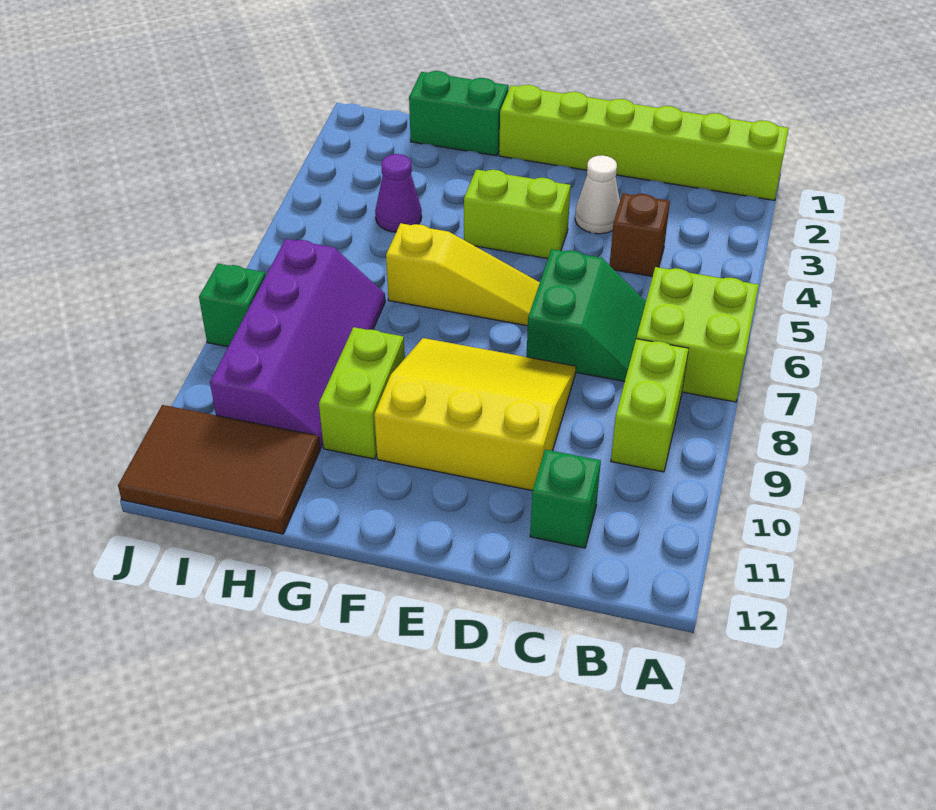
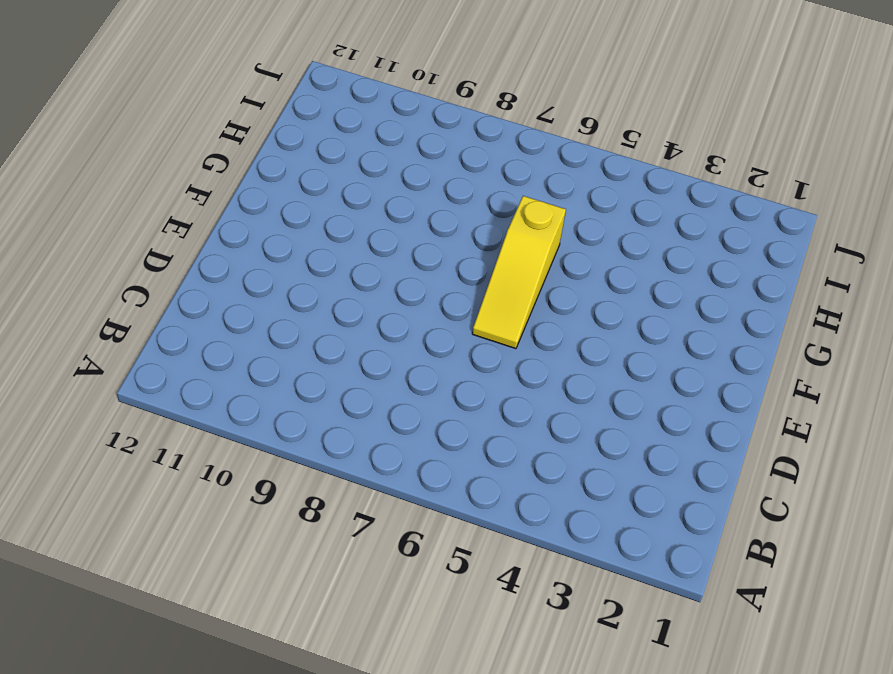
none -> lime brick A1:F1 level 1
none -> lime brick A6:B7 level 1
none -> lime brick B8:B9 level 1

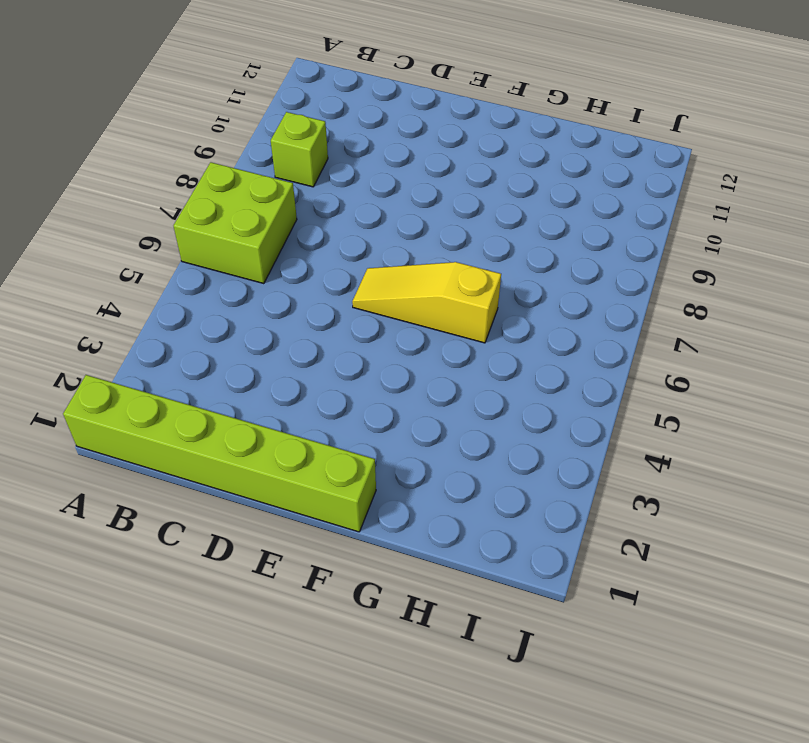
lime brick B9 level 1 -> lime brick B8:B9 level 1
none -> brown brick C4 level 1
none -> green slope C6:D7 level 1 top D
none -> green brick C11 level 1

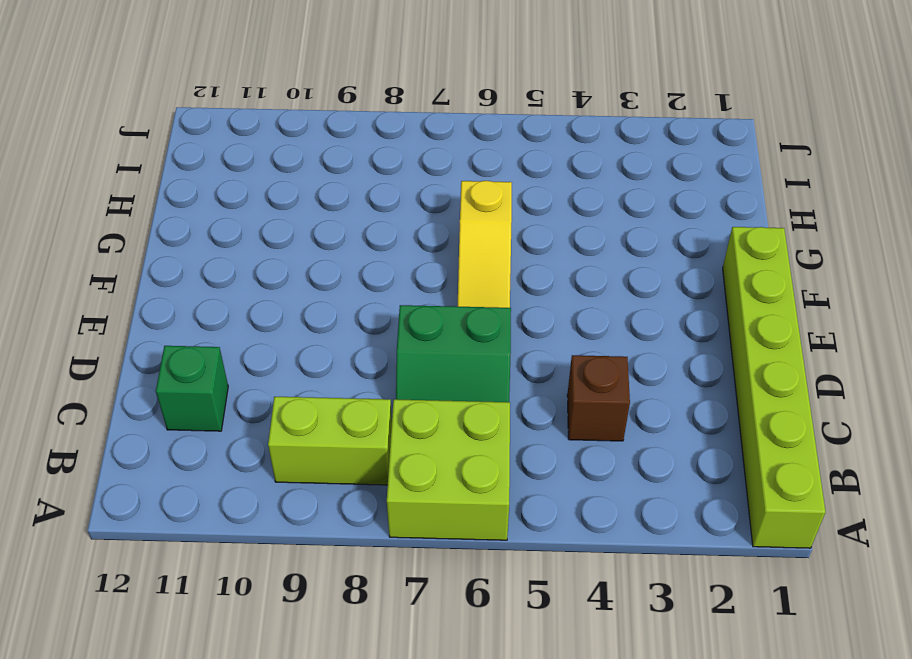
none -> white cone D3 level 1
none -> yellow slope D8:F10 level 1 top 10
none -> lime brick E4:F4 level 1

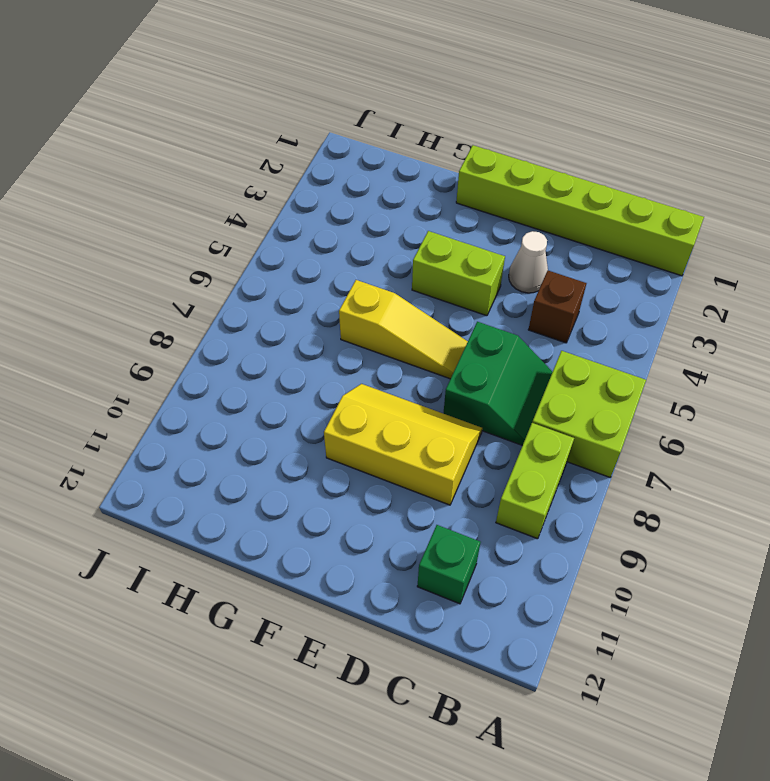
yellow slope D8:F9 level 1 top 9 -> yellow slope D8:F10 level 1 top 10
none -> green brick G1:H1 level 1
none -> lime brick G9:G10 level 1
none -> purple cone H4 level 1

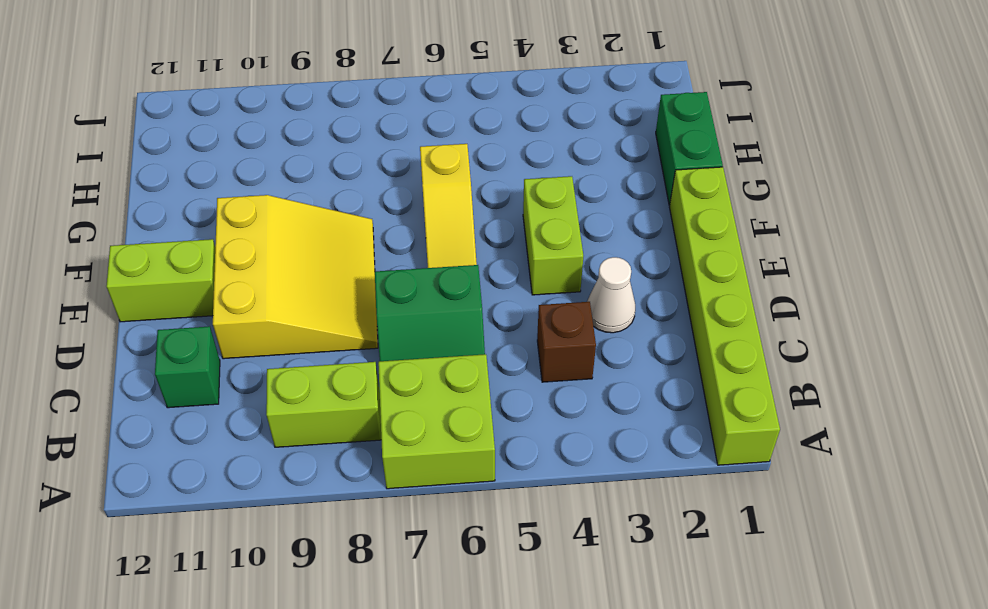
lime brick E11:E12 level 1 -> lime brick G9:G10 level 1
none -> purple cone H4 level 1
none -> purple slope H7:I10 level 1 top I
none -> brown tile H11:J12 level 1

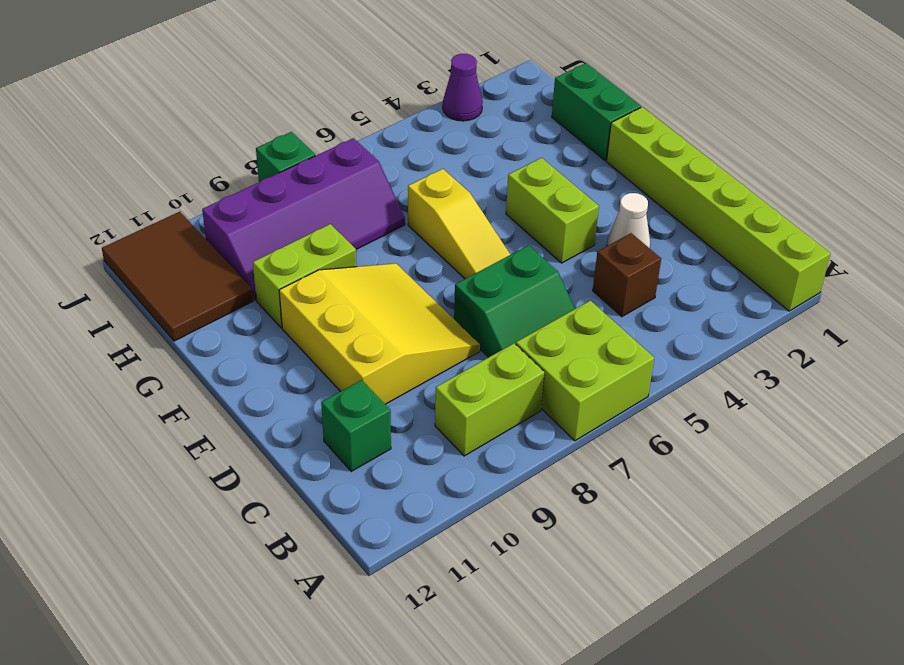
purple cone J3 level 1 -> purple cone H4 level 1

